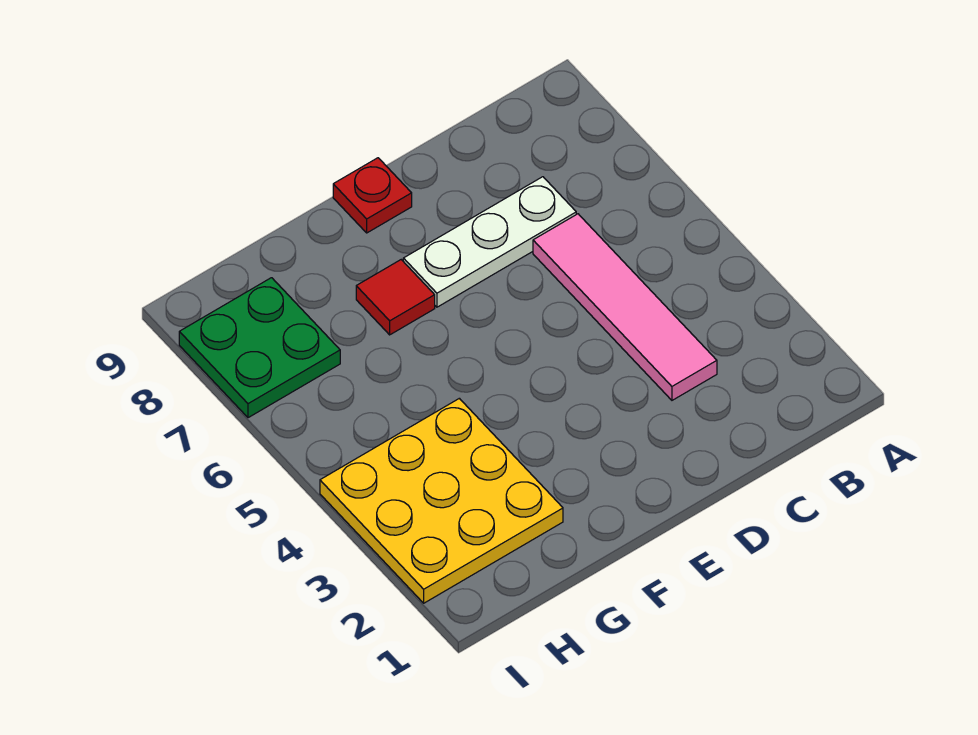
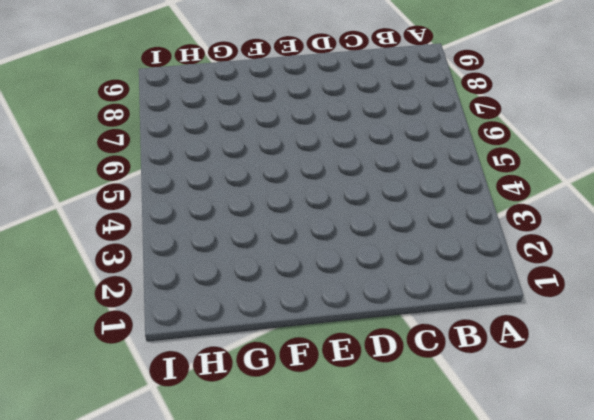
none -> pink tile C3:C6 level 1
none -> white plate C7:E7 level 1

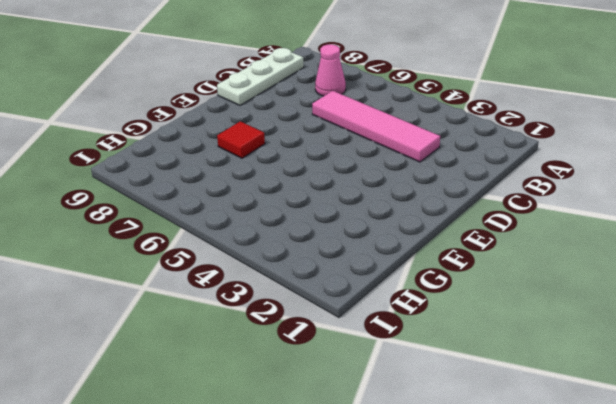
pink cone B7 level 1 -> none
white plate B9:D9 level 1 -> white plate C7:E7 level 1
none -> red plate E9 level 1
none -> yellow plate G2:I4 level 1

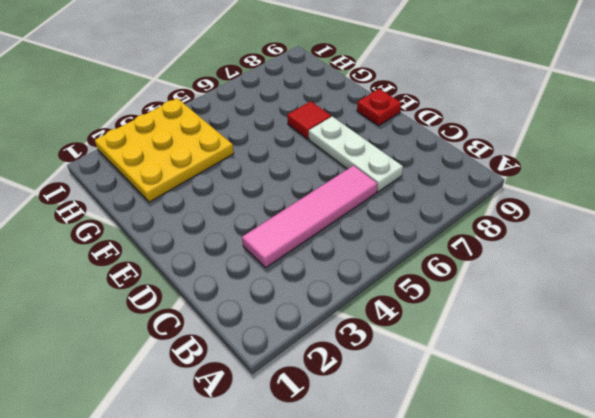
none -> green plate H7:I8 level 1

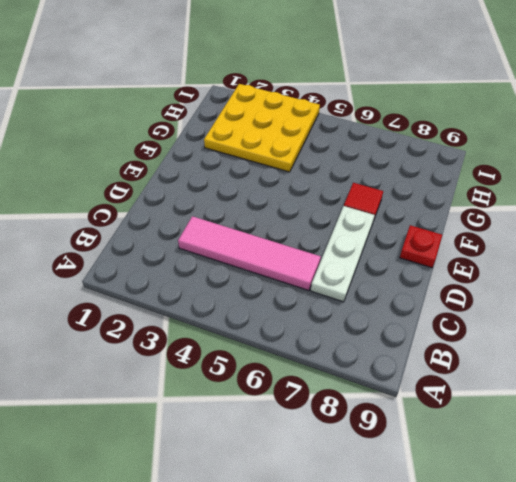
none -> green plate H7:I8 level 1

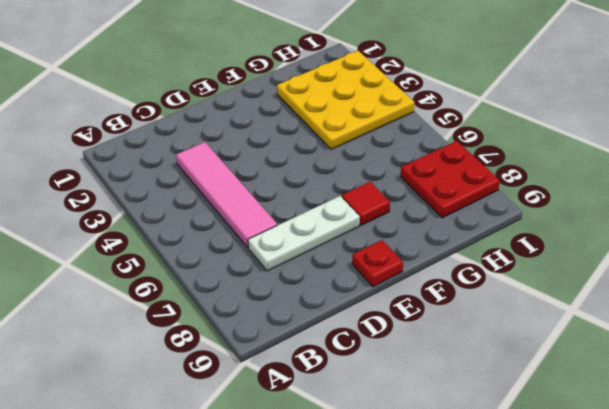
red plate H7:I8 level 1 -> green plate H7:I8 level 1

